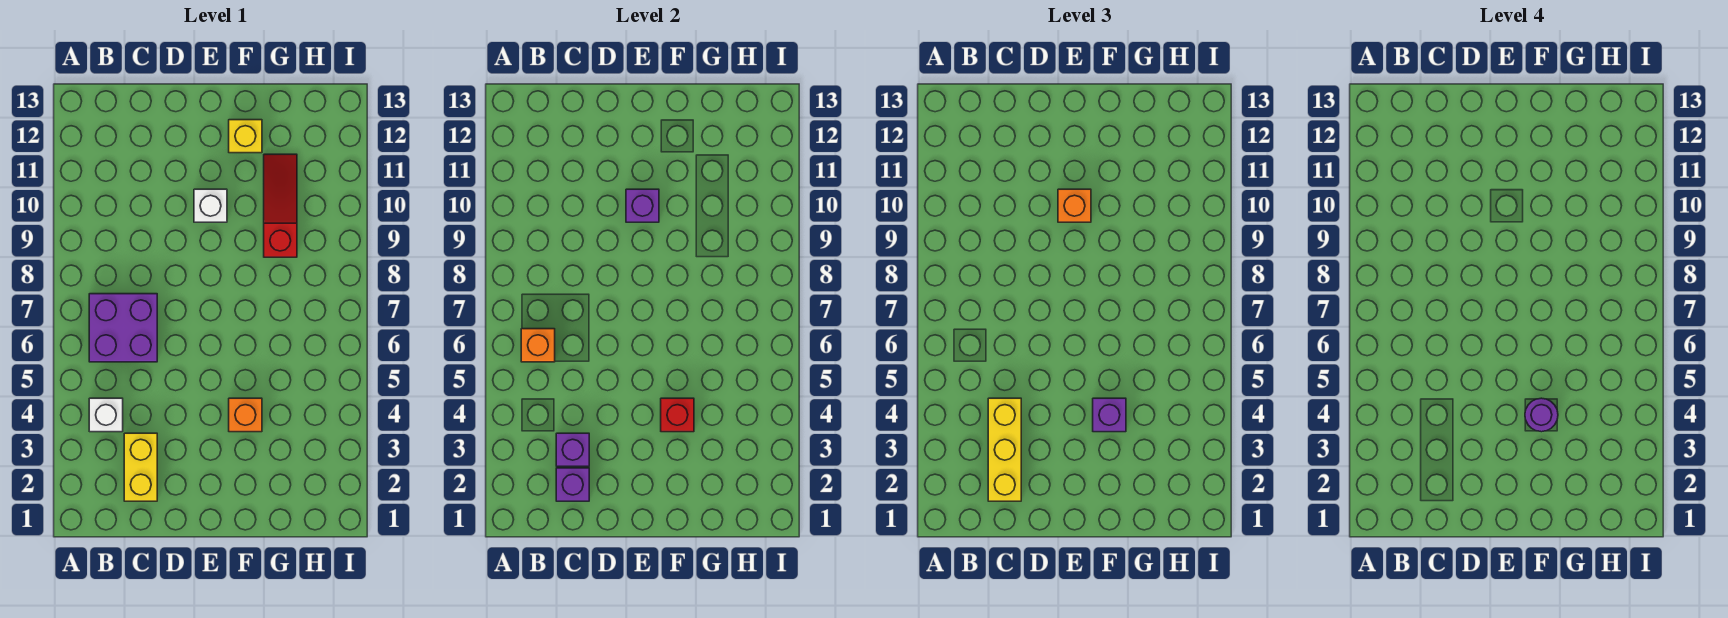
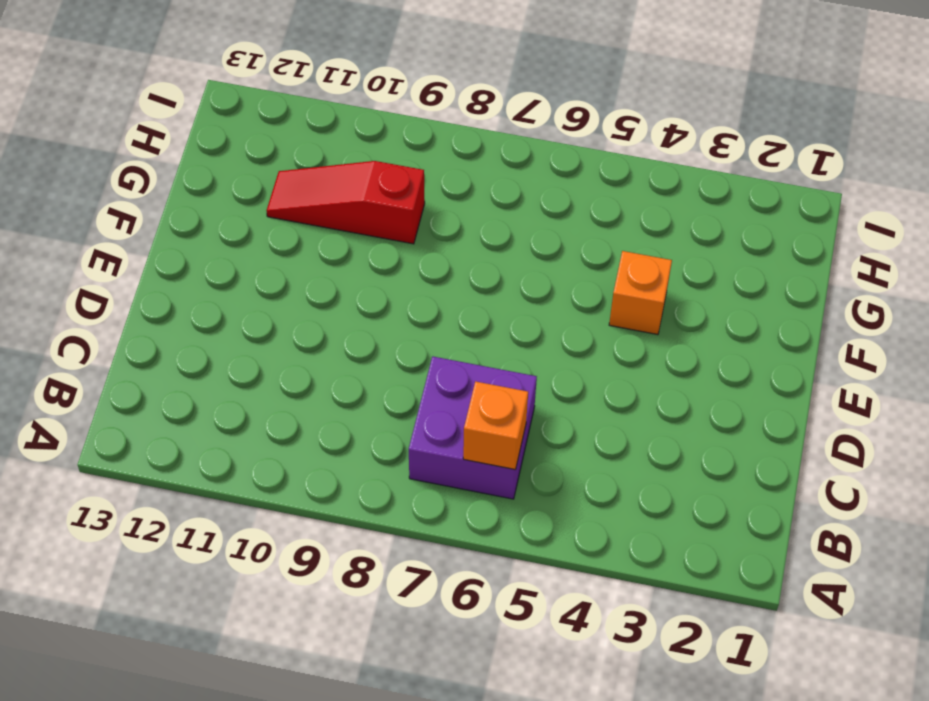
none -> white brick B4 level 1
none -> yellow brick C2:C3 level 1
none -> white brick E10 level 1

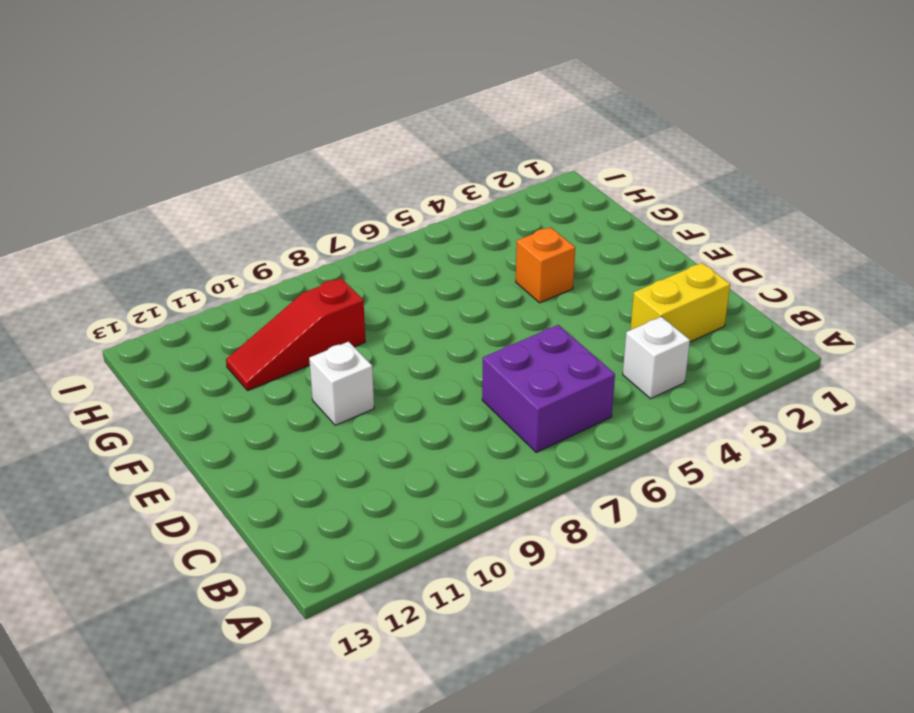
none -> yellow brick F12 level 1
none -> orange brick B6 level 2
none -> purple brick C2 level 2

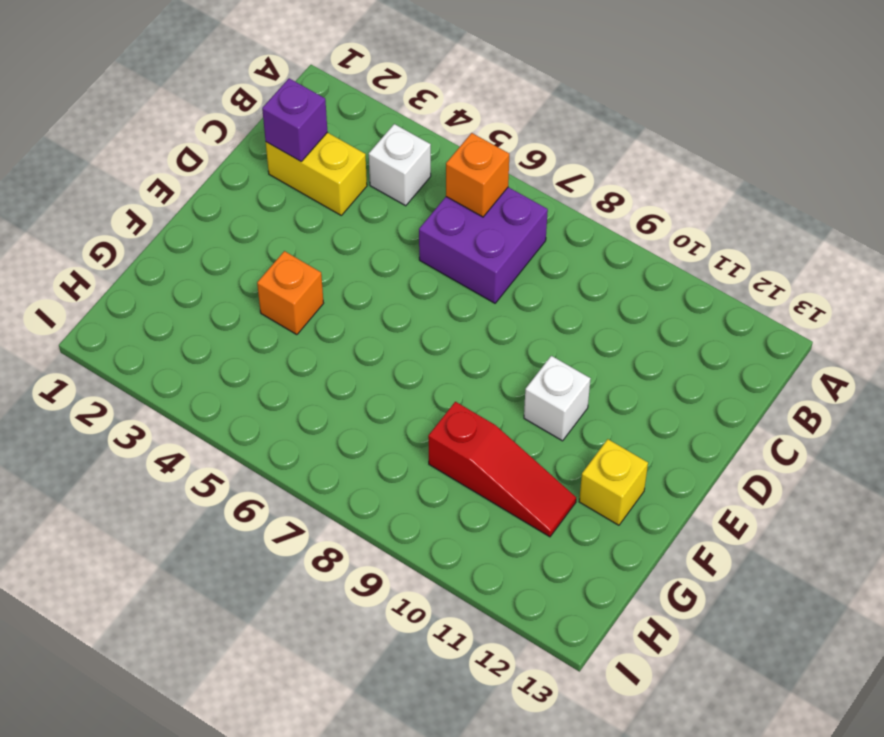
none -> purple brick C3 level 2
none -> purple brick E10 level 2
none -> red brick F4 level 2

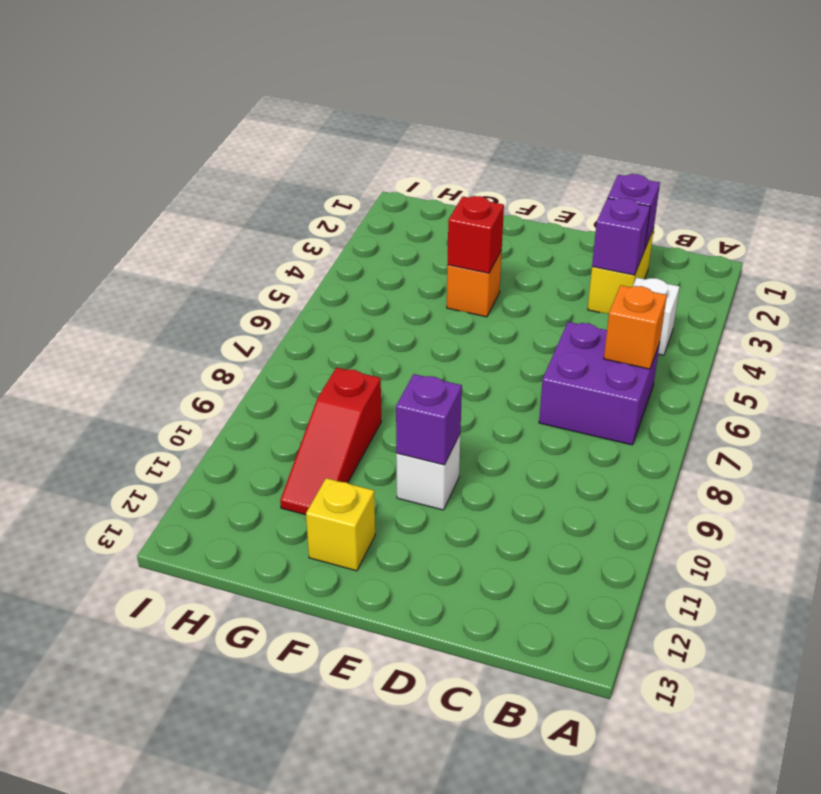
none -> yellow brick C2:C4 level 3
none -> orange brick E10 level 3
none -> purple brick F4 level 3

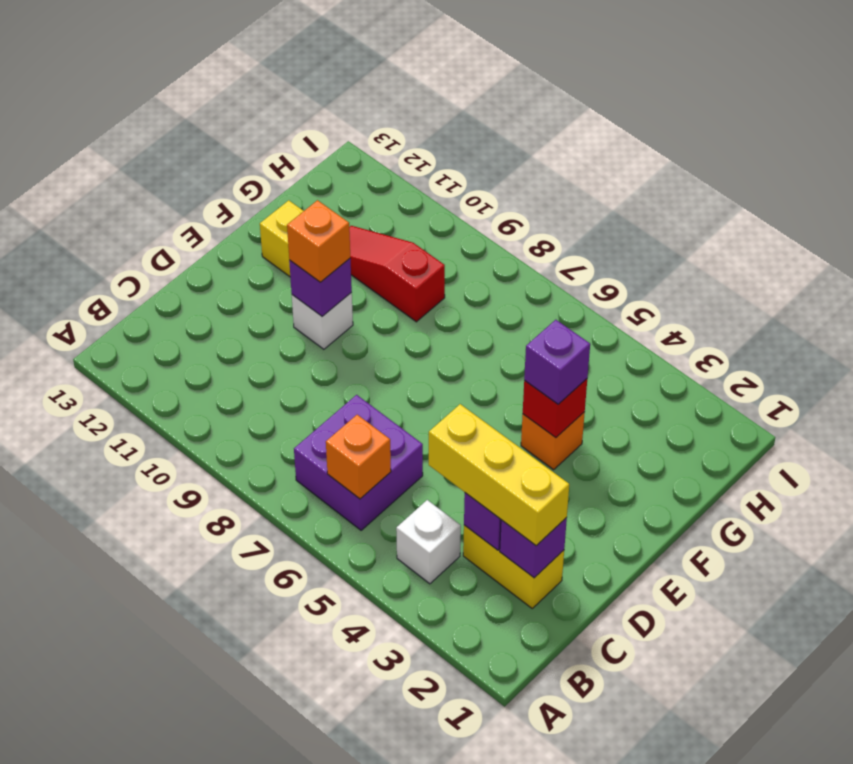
none -> purple round brick F4 level 4

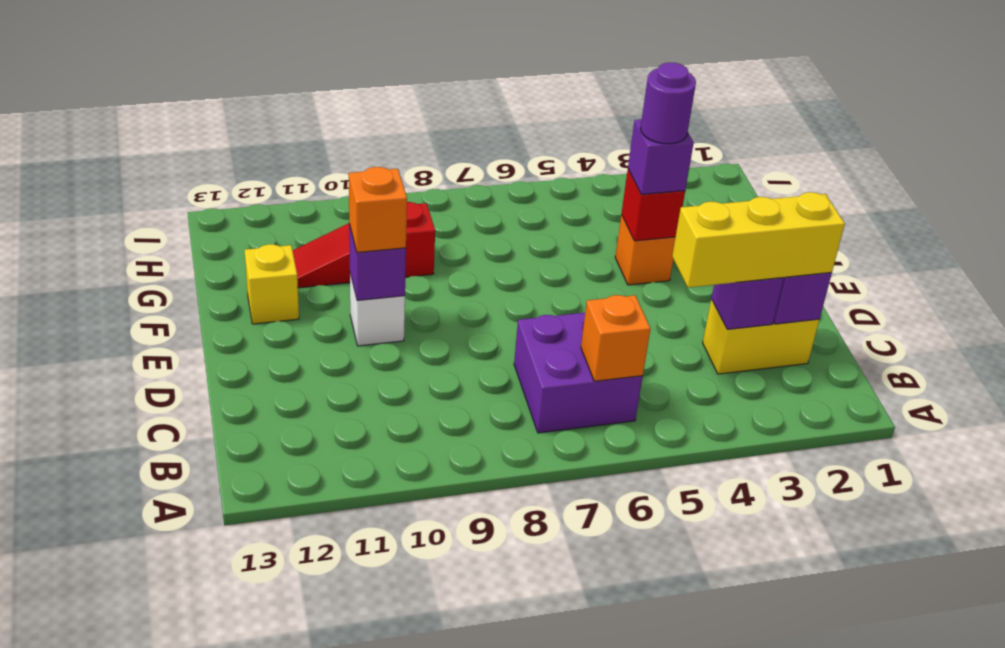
none -> white brick B4 level 1

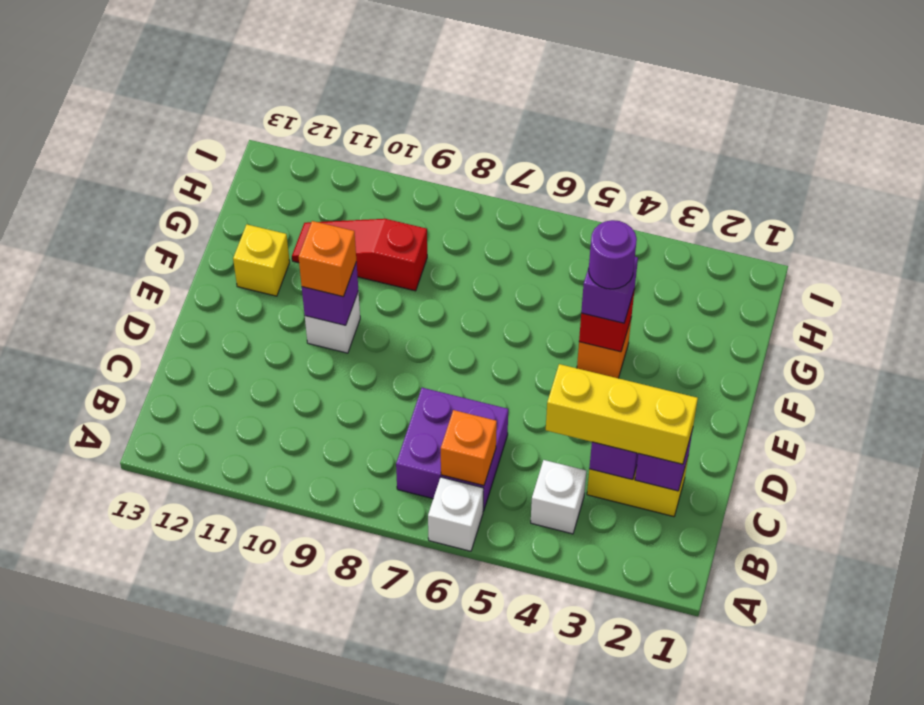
white brick A6 level 1 -> none

